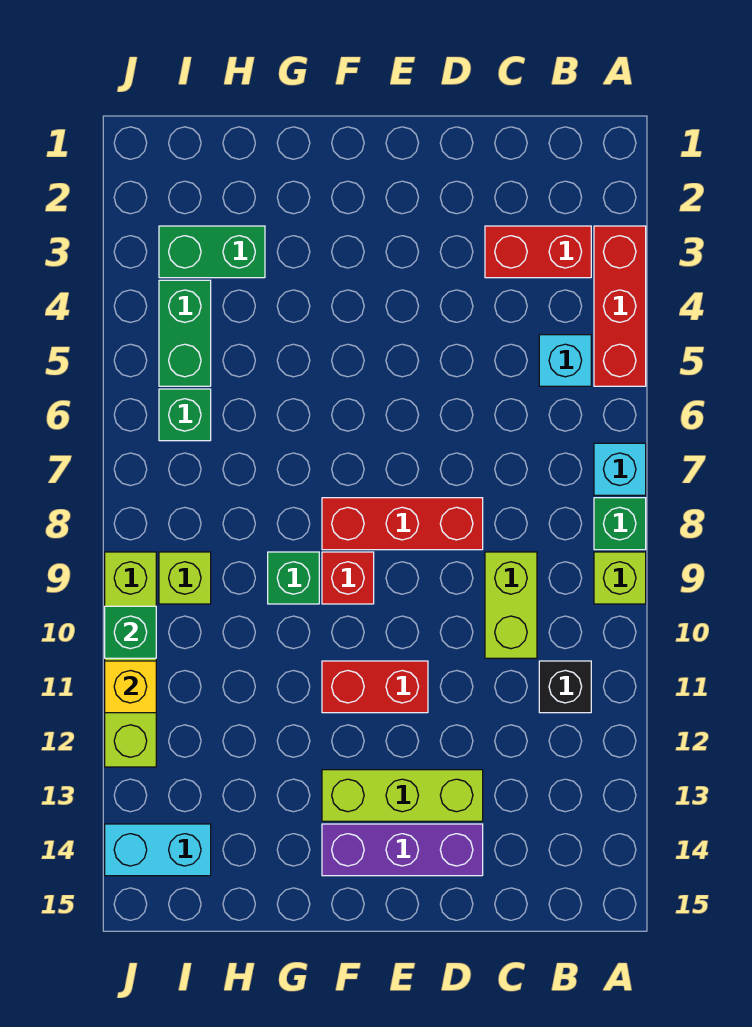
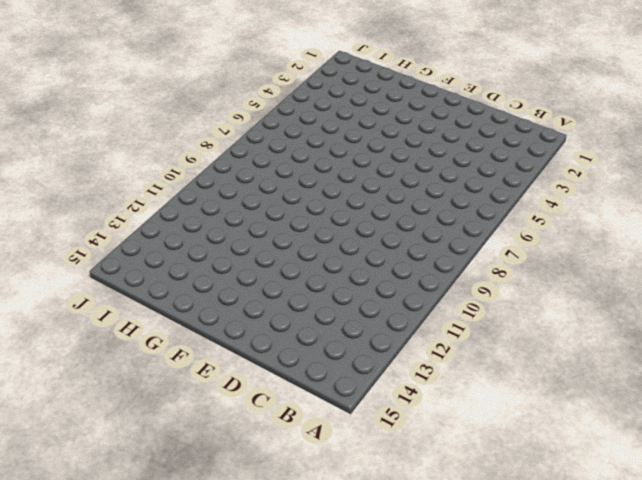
none -> red brick A3:A5 level 1
none -> cyan brick A7 level 1
none -> green brick A8 level 1

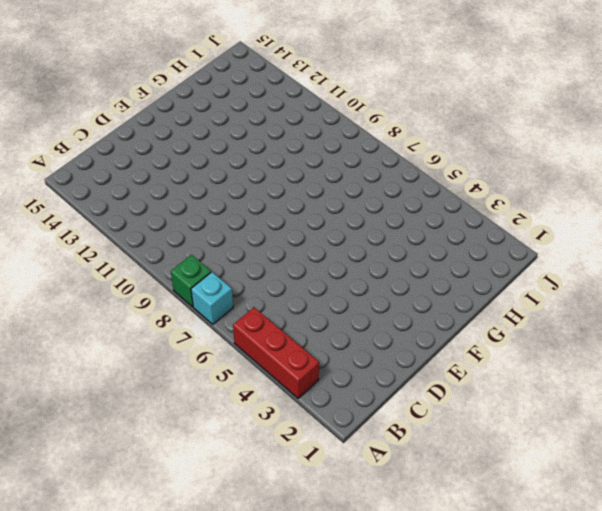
none -> lime brick A9 level 1
none -> red brick B3:C3 level 1
none -> cyan brick B5 level 1

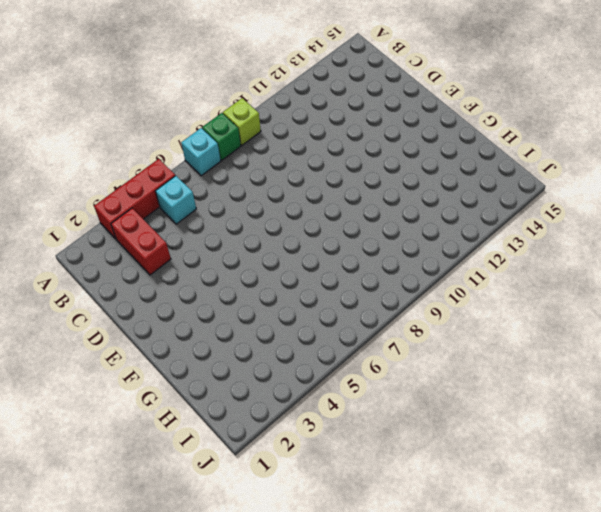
none -> black brick B11 level 1
none -> lime brick C9:C10 level 1
none -> red brick D8:F8 level 1

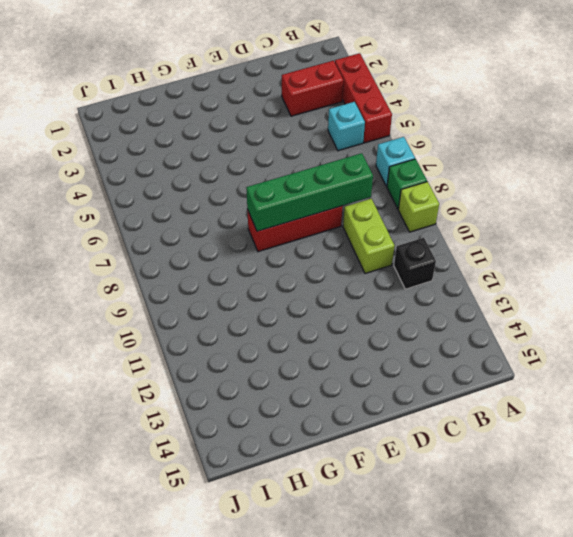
green brick C8:F8 level 2 -> none
none -> lime brick D13:F13 level 1
none -> purple brick D14:F14 level 1
none -> red brick E11:F11 level 1

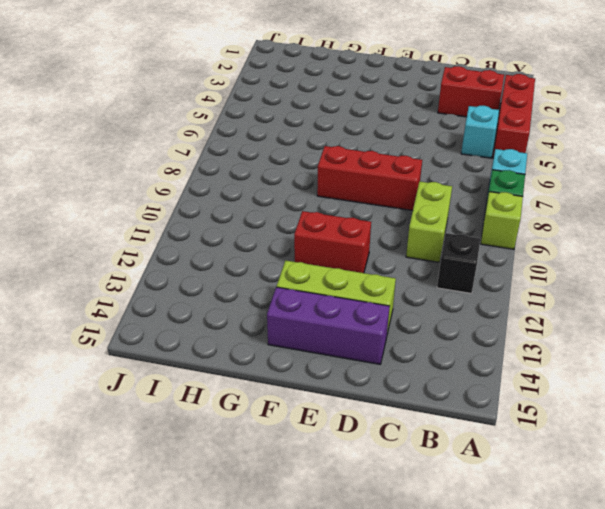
none -> red brick F9 level 1
none -> green brick G9 level 1
none -> green brick H3:I3 level 1

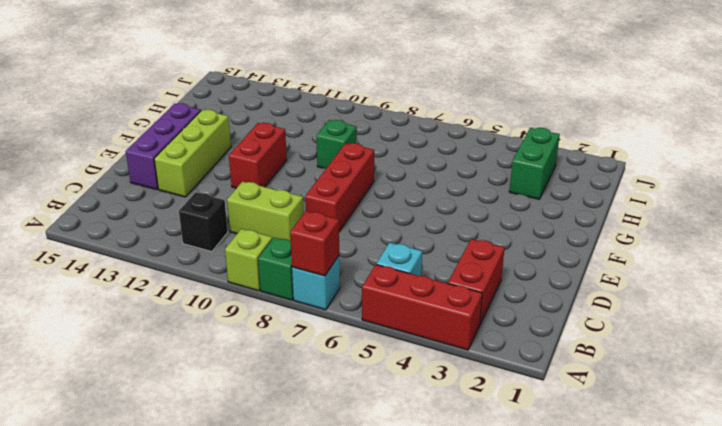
red brick A7 level 2 -> red brick F9 level 1
none -> green brick I4:I5 level 1
none -> green brick I6 level 1
none -> lime brick I9 level 1

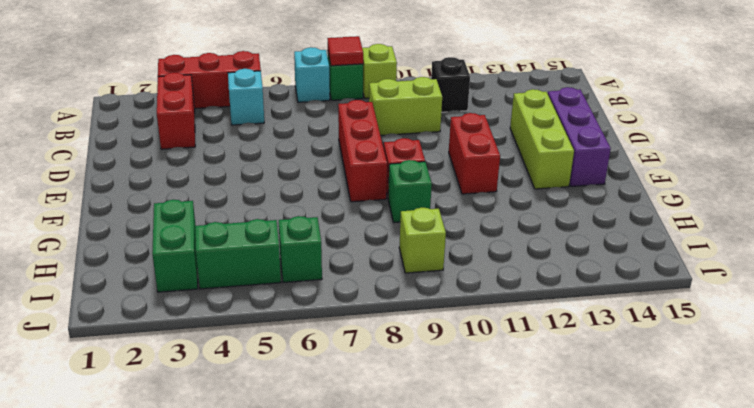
red tile A8 level 2 -> none
none -> cyan brick I14:J14 level 1
none -> lime brick J9:J12 level 1
none -> green brick J10 level 2

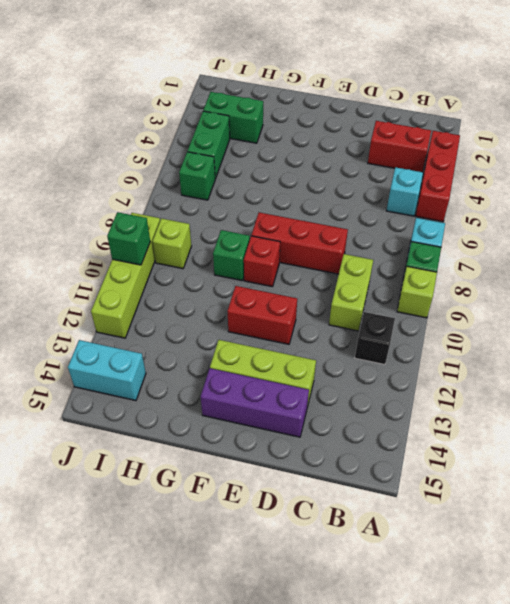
none -> yellow brick J11 level 2

